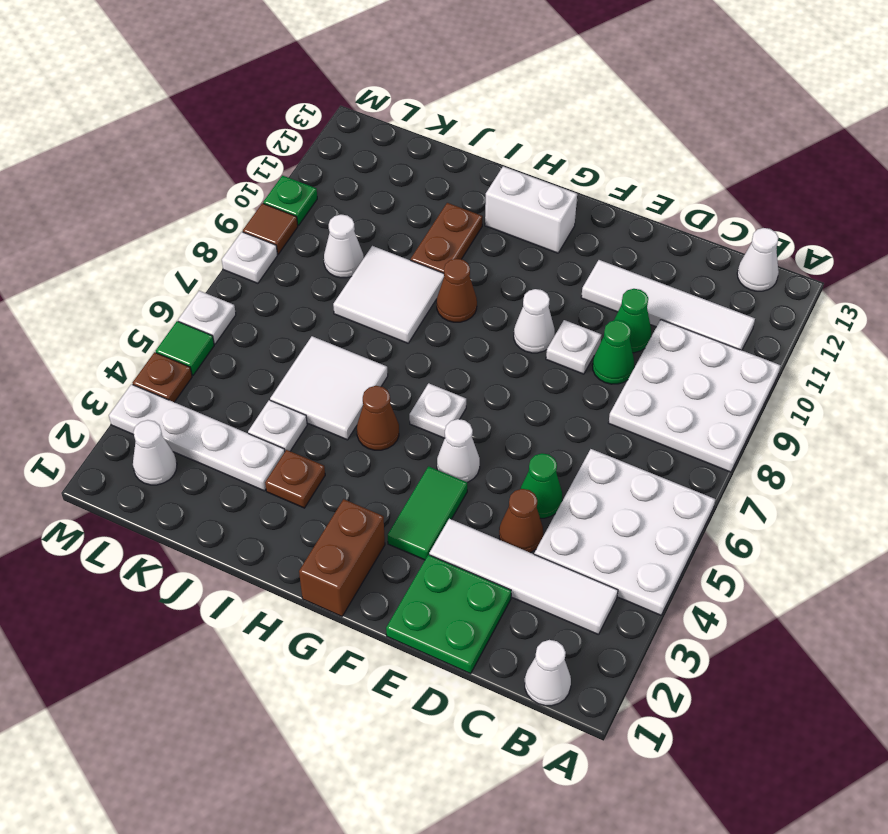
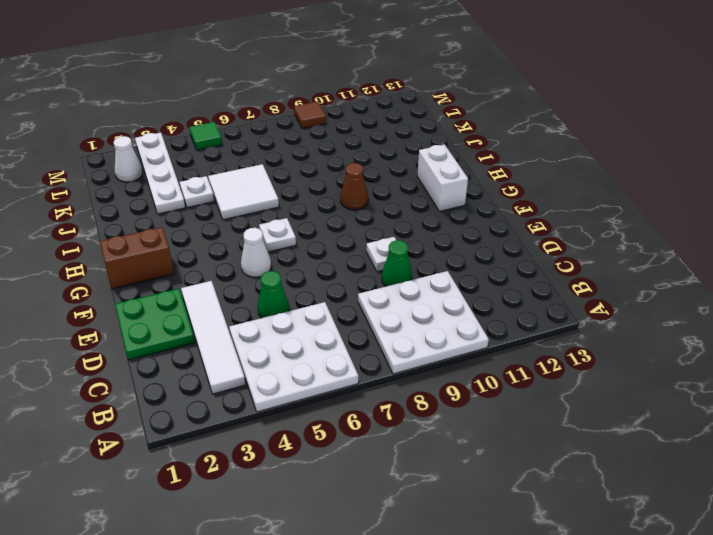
none -> white cone B1 level 1
none -> white tile B11:E11 level 1
none -> white cone B13 level 1
none -> brown cone D4 level 1

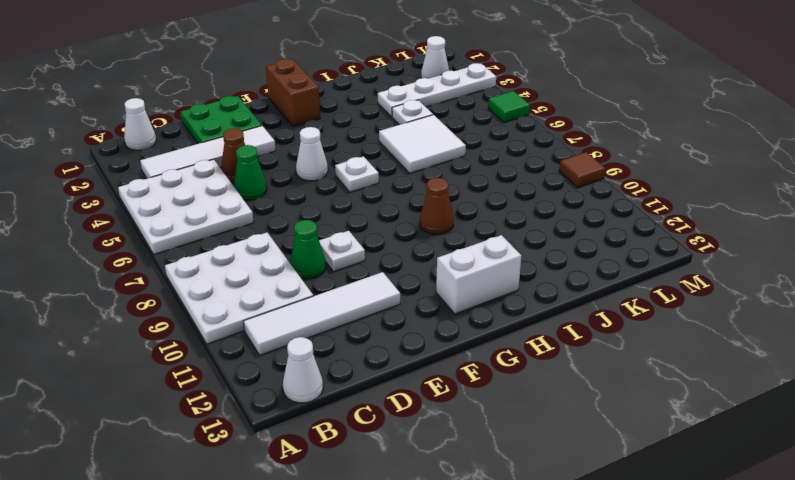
none -> green cone D10 level 1
none -> green tile F3:F4 level 1
none -> white cone F9 level 1
none -> brown cone H5 level 1

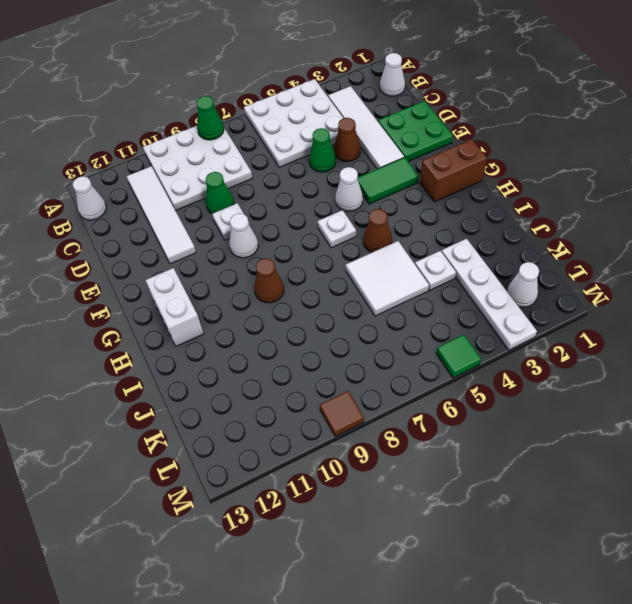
green cone A8 level 2 -> green cone D10 level 1
none -> brown plate I3 level 1
none -> white tile I8:J9 level 1
none -> brown plate I10:I11 level 1
none -> white cone K9 level 1

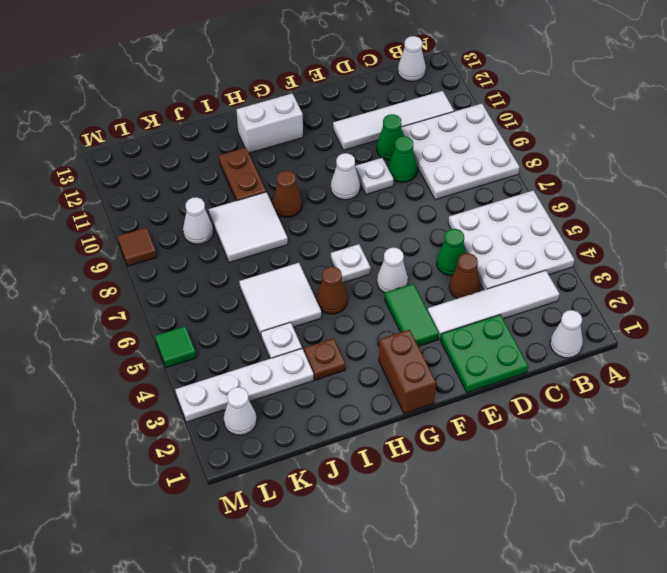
none -> brown plate M4 level 1
none -> white plate M6 level 1
none -> white plate M8 level 1
none -> green plate M10 level 1

